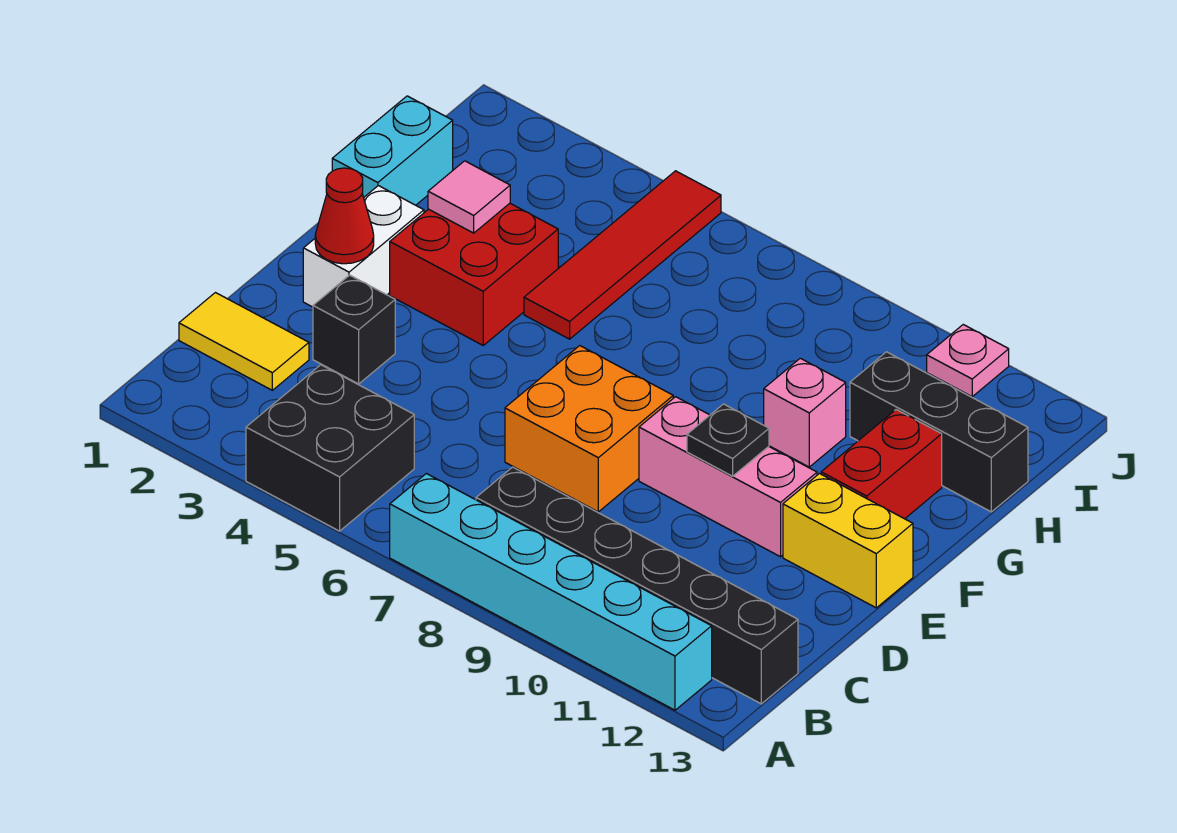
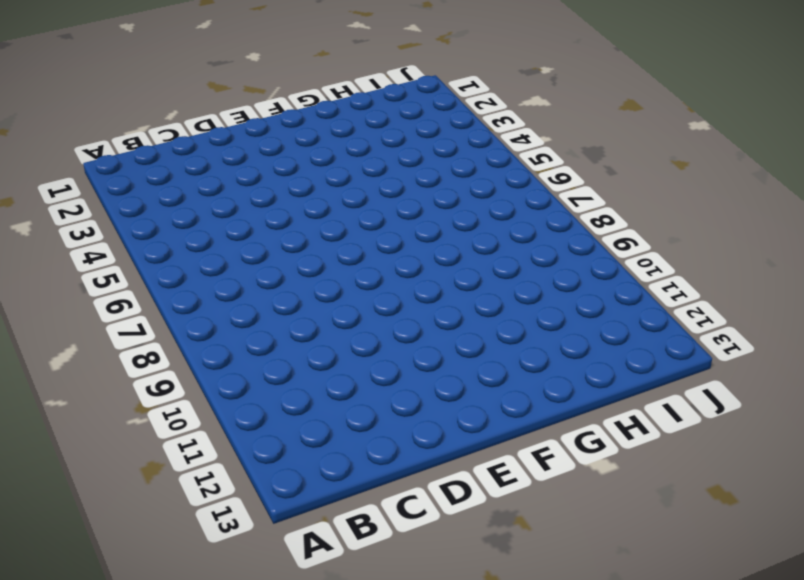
none -> black brick A4:B5 level 1
none -> cyan brick A7:A12 level 1
none -> black brick B8:B13 level 1

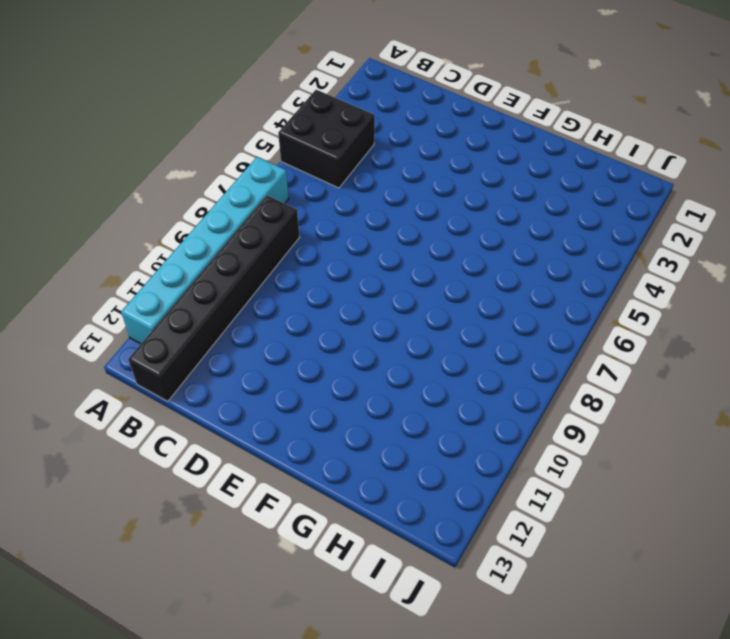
none -> yellow tile C1:C2 level 1
none -> black brick D3 level 1
none -> orange brick D7:E8 level 1

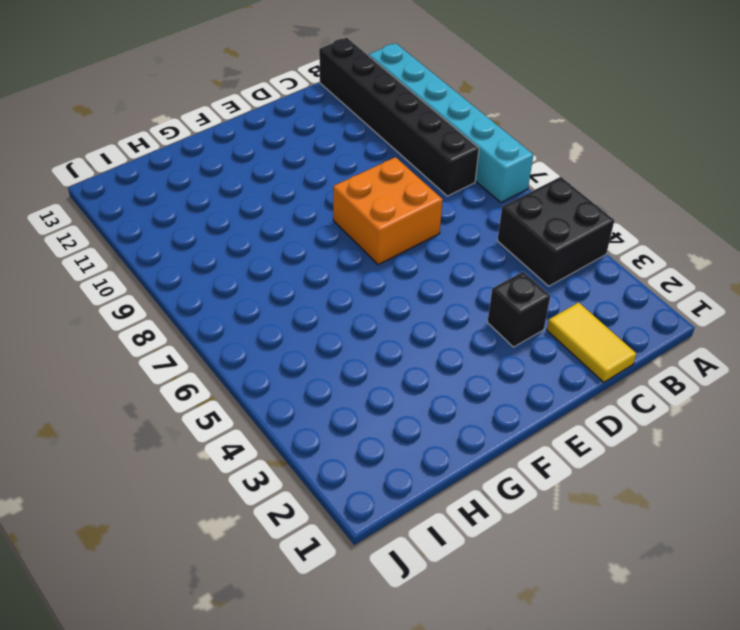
none -> white brick E2:F2 level 1
none -> pink brick E9:E11 level 1
none -> yellow brick E12:E13 level 1

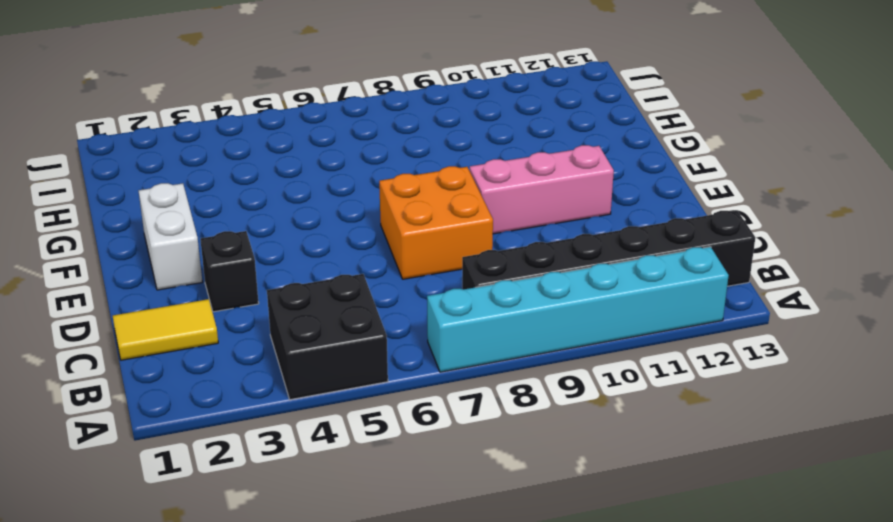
none -> yellow brick E12:E13 level 1
none -> red brick F3:G4 level 1
none -> red brick F12:G12 level 1

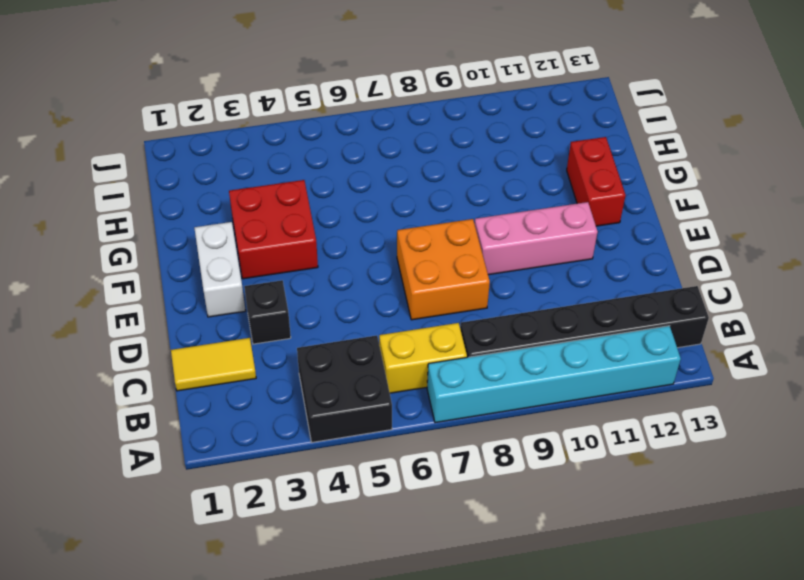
yellow brick B6:B7 level 1 -> yellow brick E12:E13 level 1
none -> cyan brick G1:H1 level 1
none -> red tile G5:J5 level 1
none -> pink brick G10 level 1

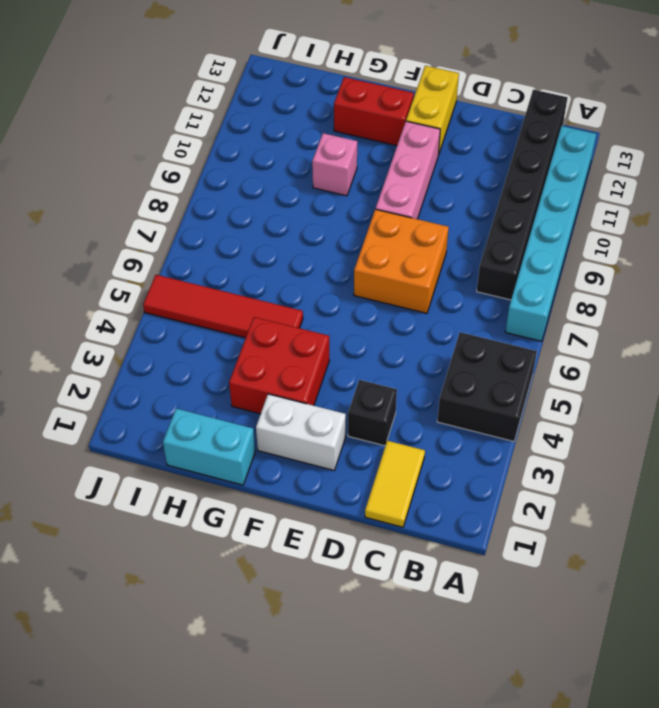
none -> black brick H11:H13 level 1
none -> pink plate J11 level 1
none -> red cone E2 level 2

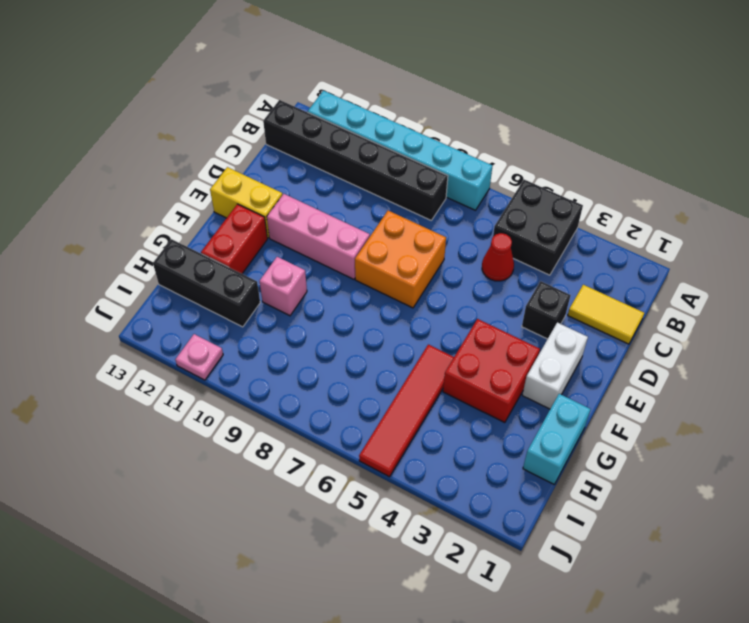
red cone C5 level 1 -> red cone E2 level 2
none -> black plate E10 level 2
none -> pink tile G3 level 2

